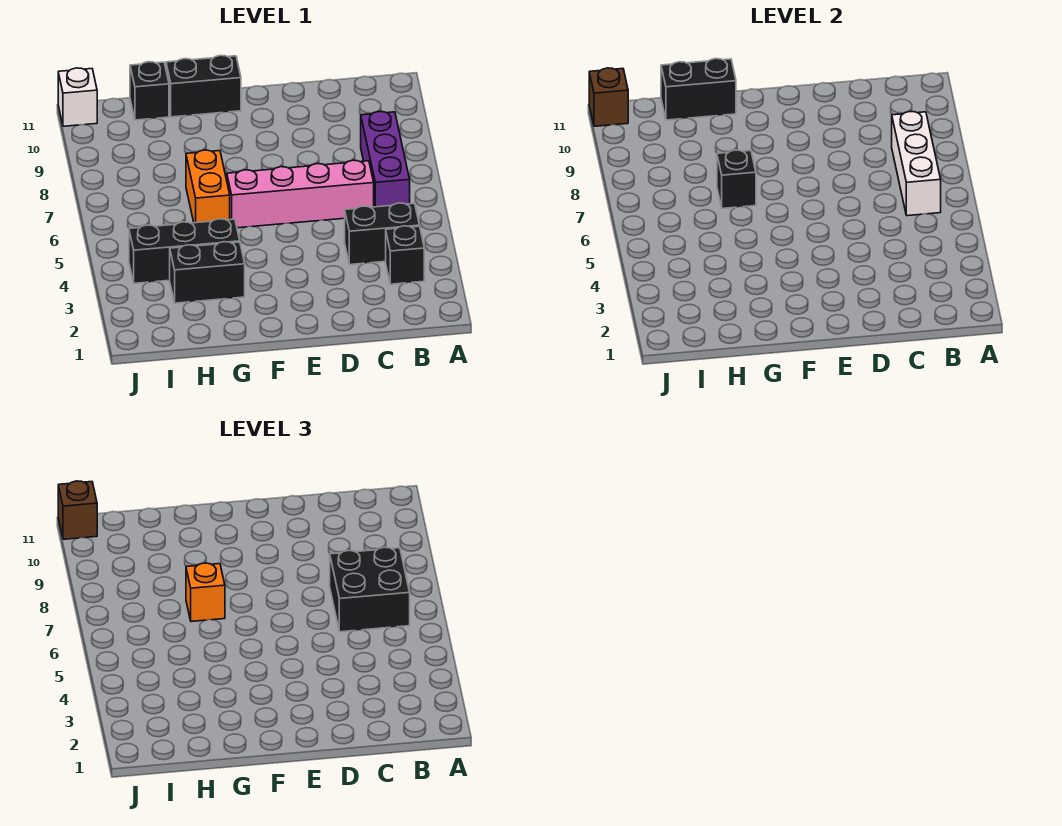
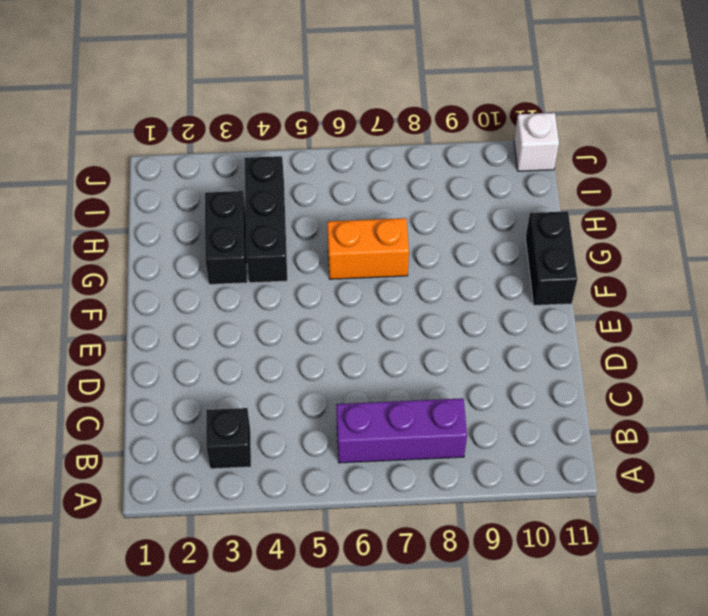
none -> black brick B4:C4 level 1
none -> pink brick C6:F6 level 1
none -> black brick H11 level 1

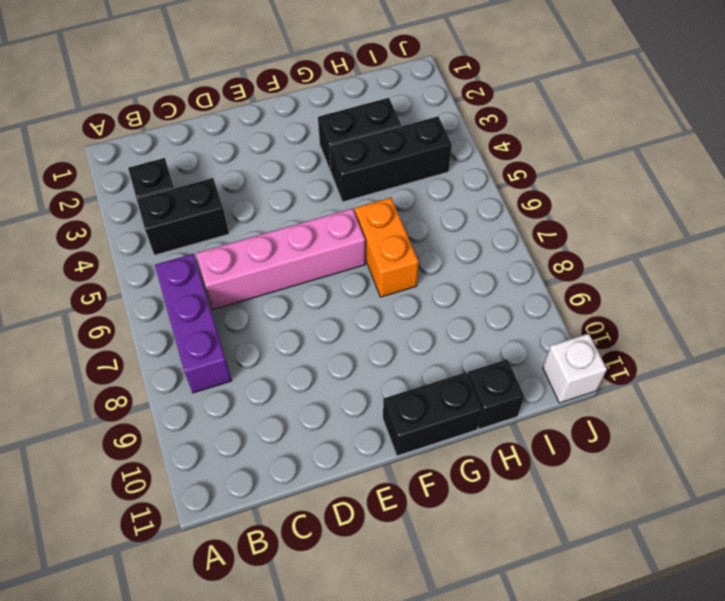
none -> white brick B6:B8 level 2
none -> black brick G7 level 2
none -> black brick G11:H11 level 2

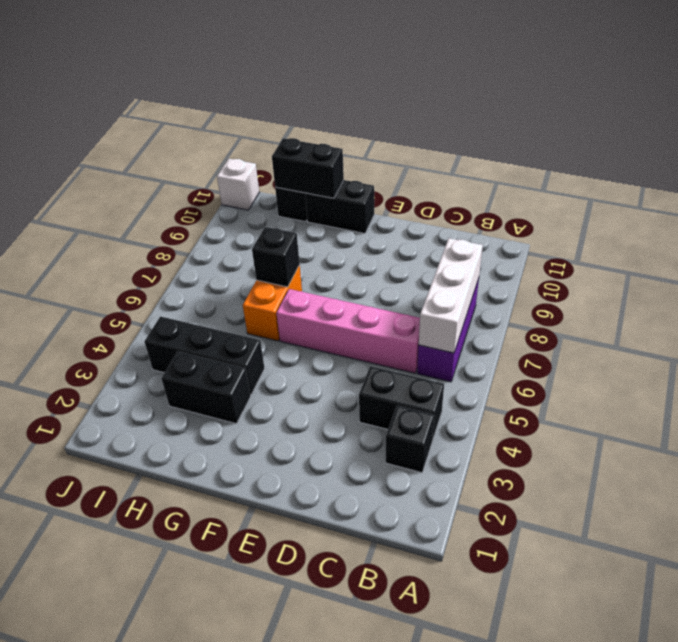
none -> brown brick J11 level 2
none -> black brick B6:C7 level 3
none -> orange brick G7 level 3

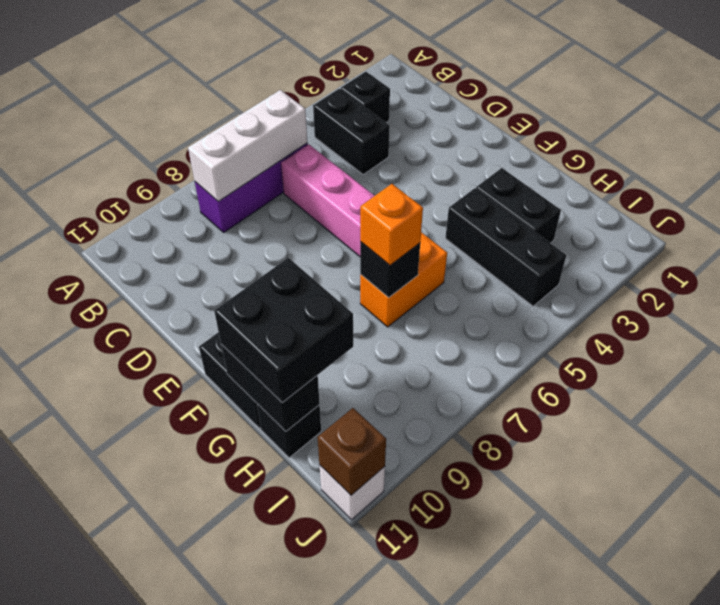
black brick G10:H11 level 3 -> black brick B6:C7 level 3
none -> brown brick J11 level 3

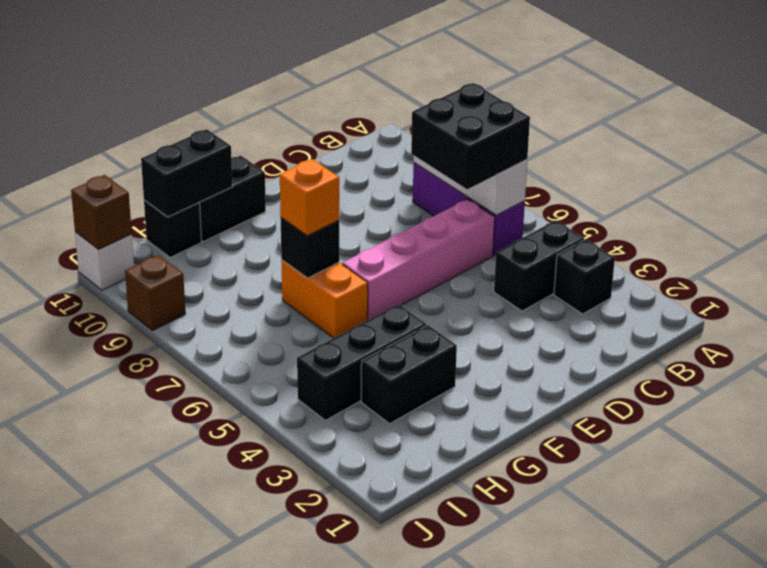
brown brick J9 level 1 -> brown brick J11 level 3

